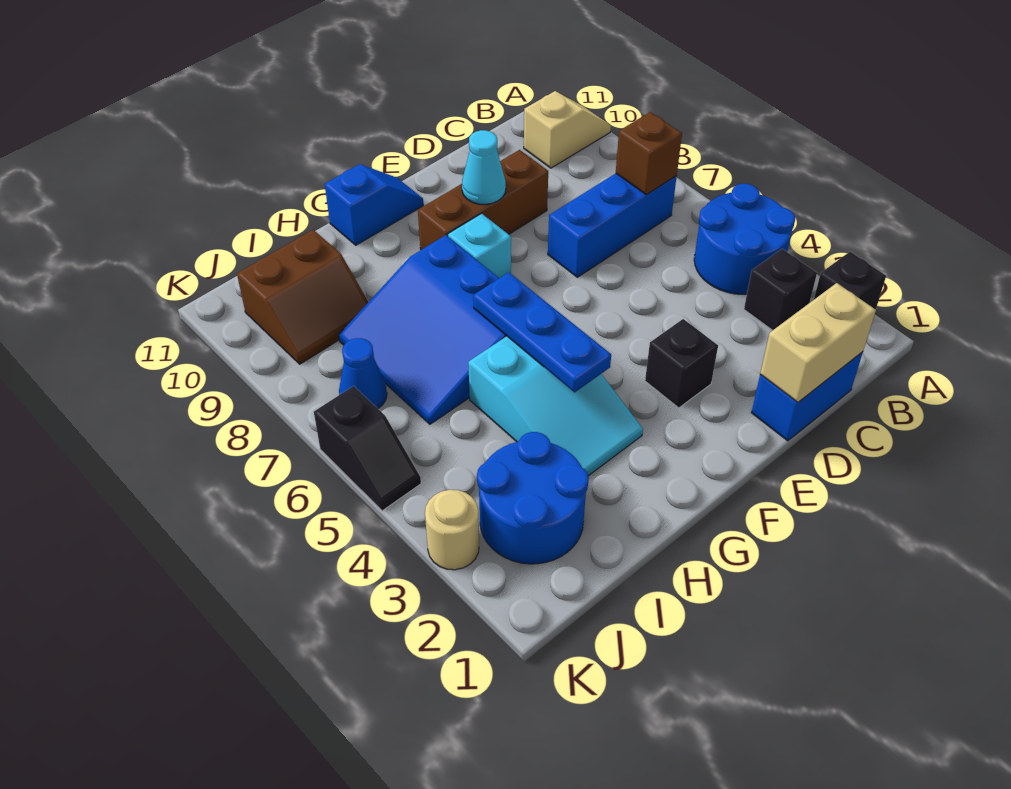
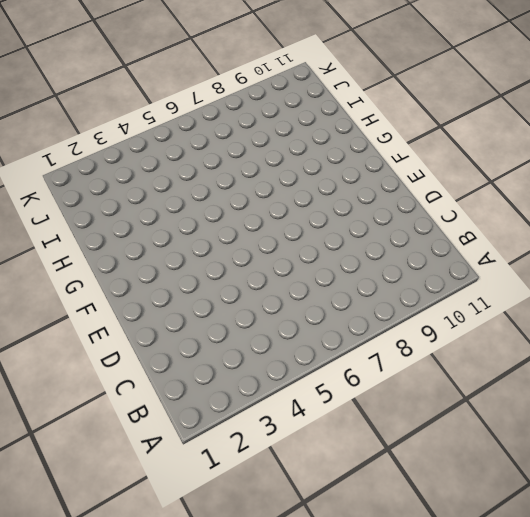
none -> black brick A2 level 1
none -> blue round brick A4:B5 level 1
none -> tan slope A10:B10 level 1 top B

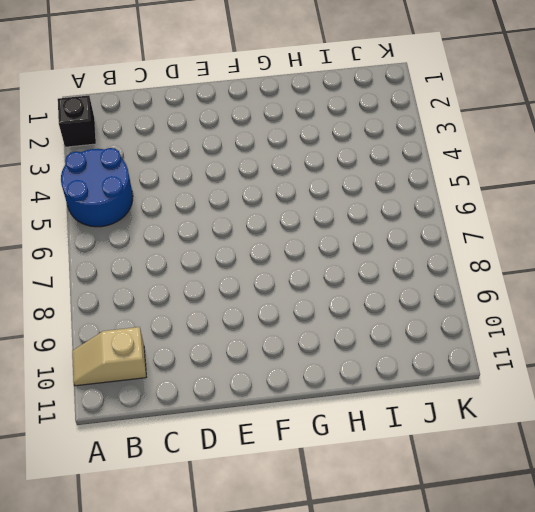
none -> black brick B3 level 1
none -> blue brick B7:D7 level 1
none -> blue brick C1:D1 level 1

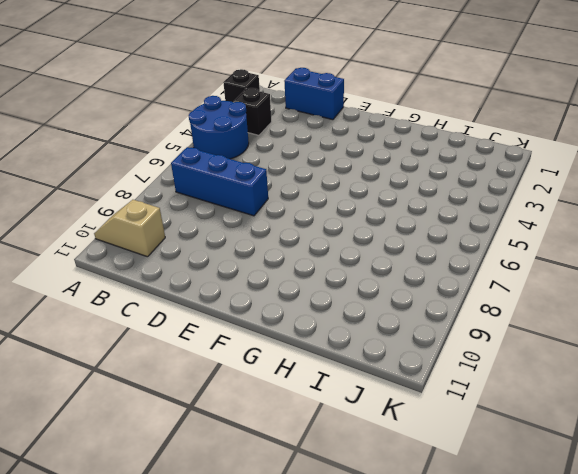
none -> brown brick D9:F9 level 1
none -> black brick E3 level 1
none -> cyan brick F8 level 1

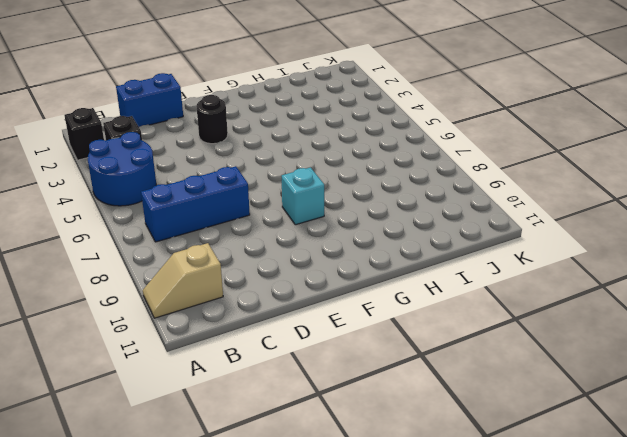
black round brick E3 level 1 -> black brick E3 level 1
none -> brown brick D9:F9 level 1
none -> blue slope F11:G11 level 1 top G
none -> cyan slope G3:H5 level 1 top 5

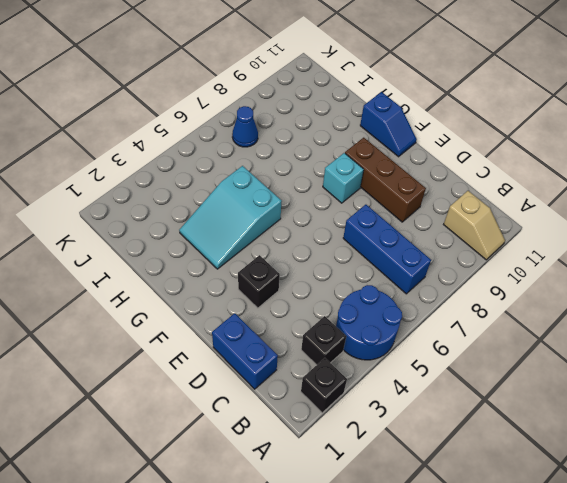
none -> blue slope G6:I8 level 1 top G
none -> blue round brick I2:J3 level 1
none -> brown slope I9:J10 level 1 top 10

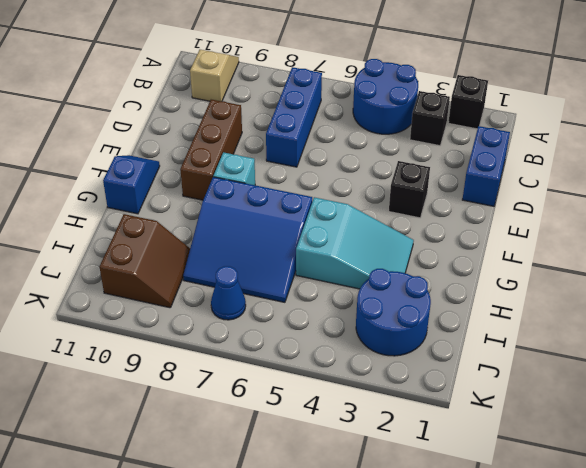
none -> tan round brick K3 level 1
none -> black slope K5:K6 level 1 top 6
none -> brown brick B7 level 2

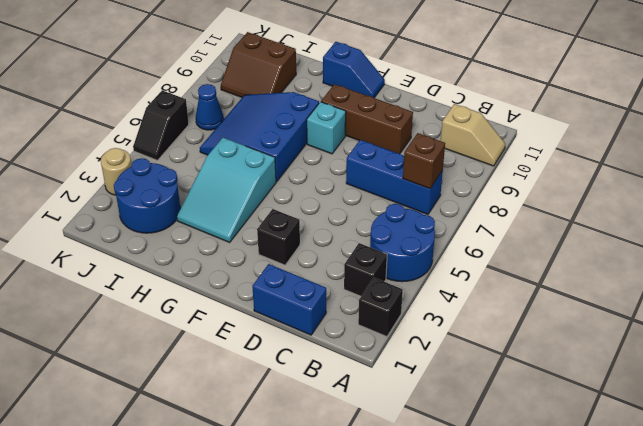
none -> tan brick C1:D1 level 2
none -> cyan cone E9 level 2
none -> blue plate G4:G6 level 2

